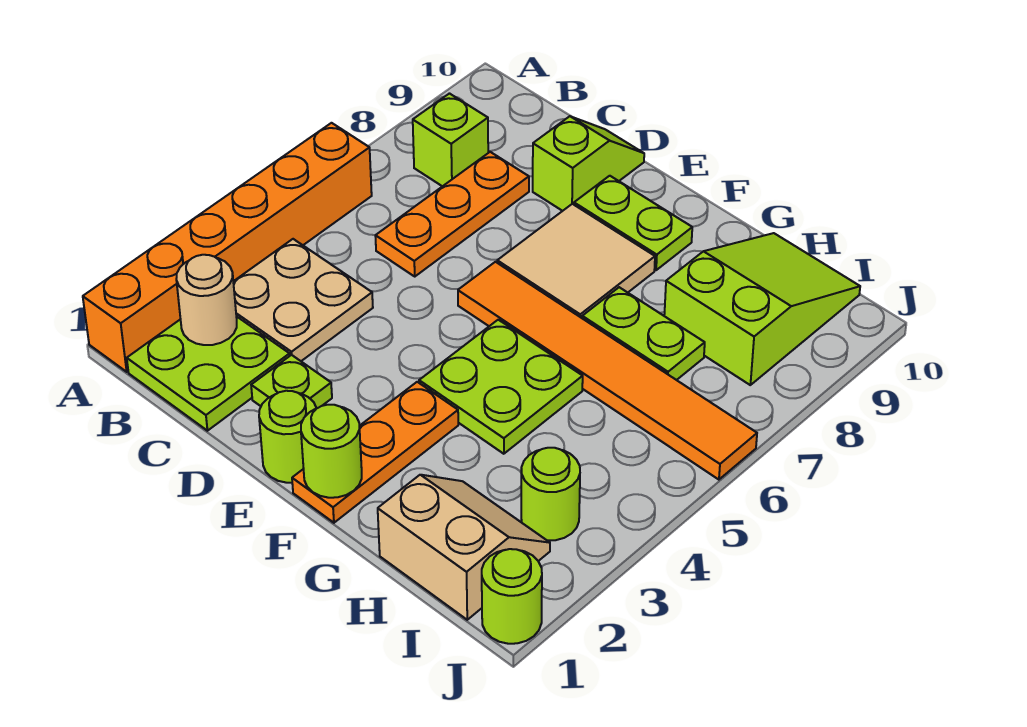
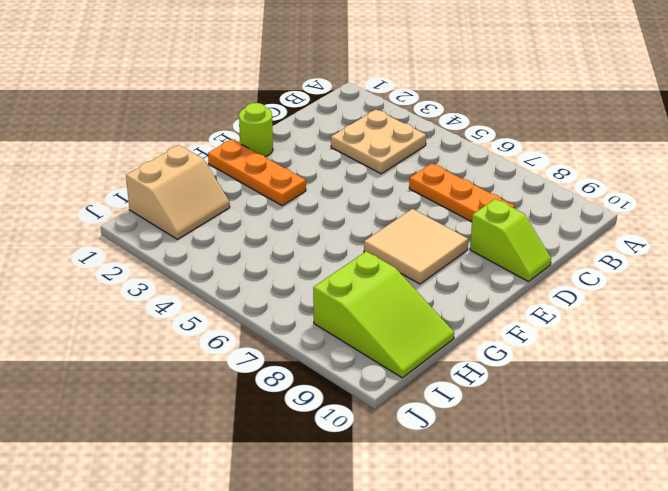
none -> orange brick A1:A6 level 1
none -> lime plate B1:C2 level 1
none -> lime brick B8 level 1

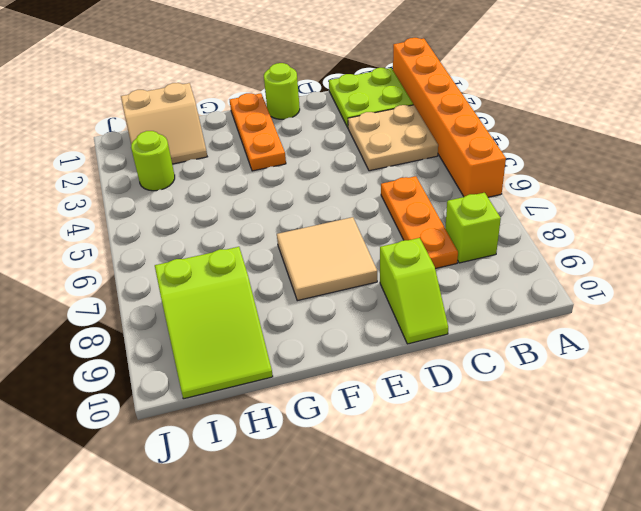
none -> lime plate D2 level 1
none -> orange tile E6:J6 level 1
none -> lime plate E9:F9 level 1

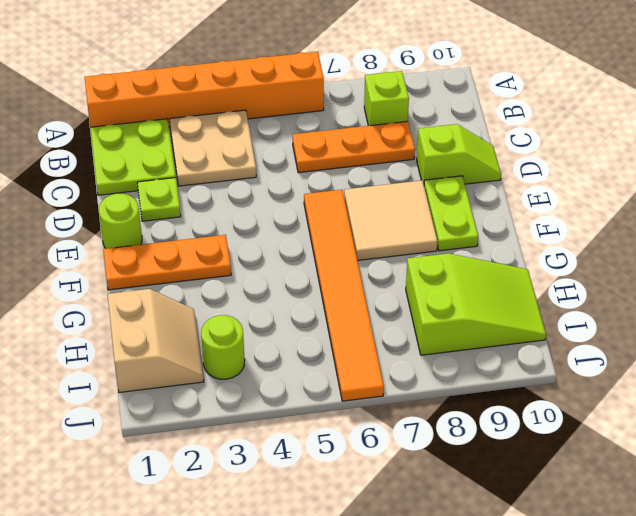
none -> lime plate F4:G5 level 1
none -> lime plate G7:H7 level 1
none -> lime round brick J1 level 1

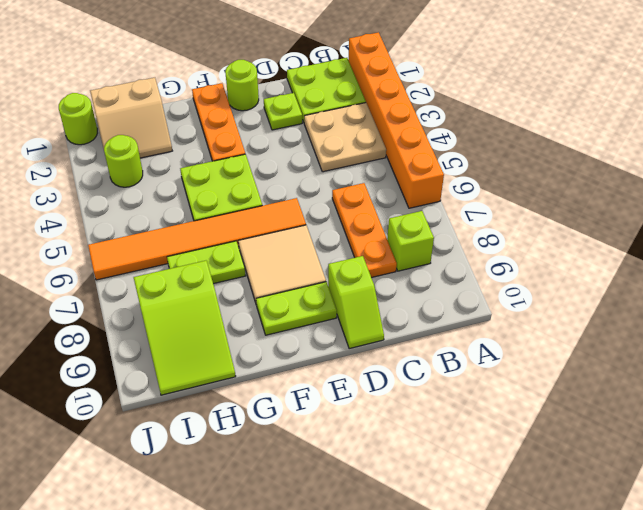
none -> tan round brick B2 level 2
none -> lime round brick F1 level 2

